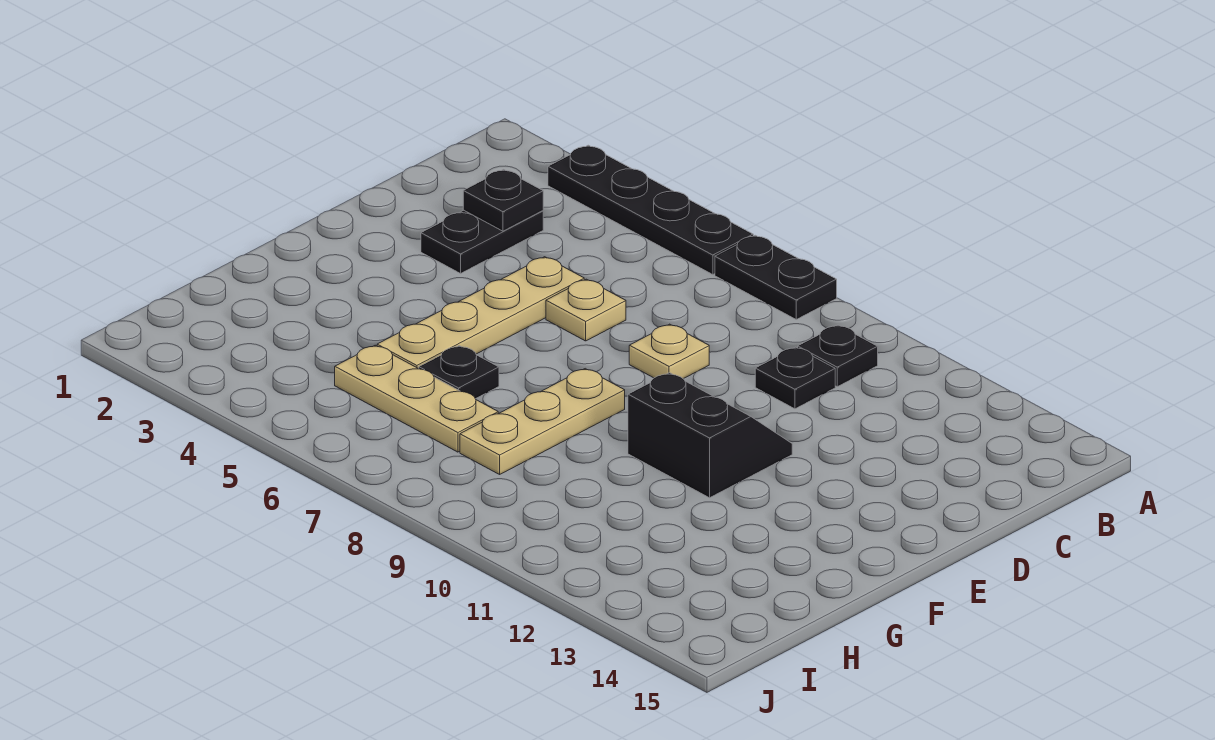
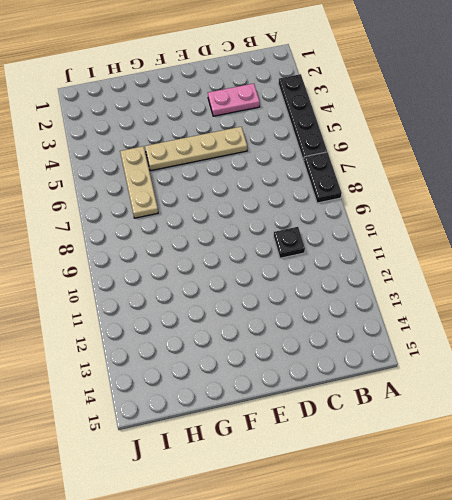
pink plate C3:D3 level 1 -> black plate C3:D3 level 1
none -> black plate B10 level 1
none -> tan plate D6 level 1
none -> tan plate D8 level 1

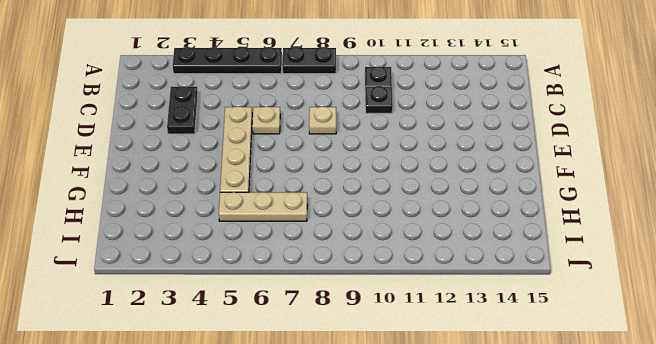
none -> black slope E10:F11 level 1 top F
none -> tan plate F8:H8 level 1
none -> black plate G6 level 1

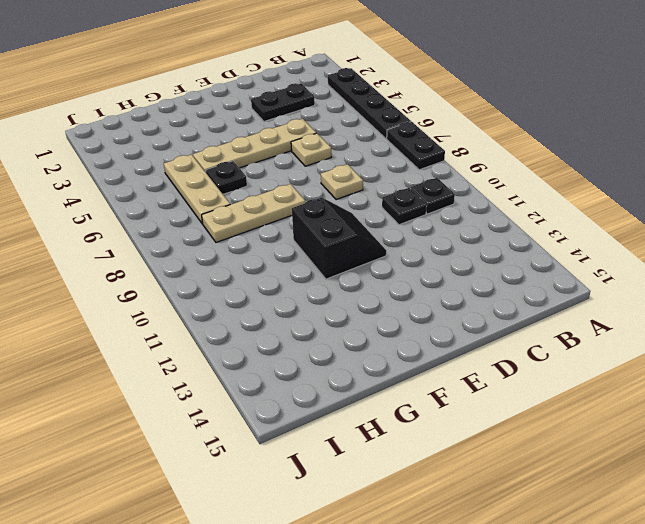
none -> black plate C3 level 2

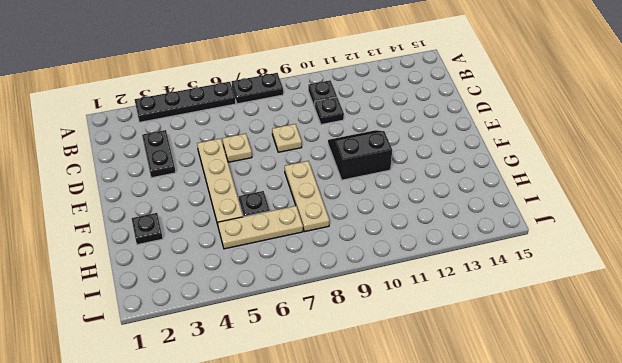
black plate G2 level 1 -> black plate C3 level 2

